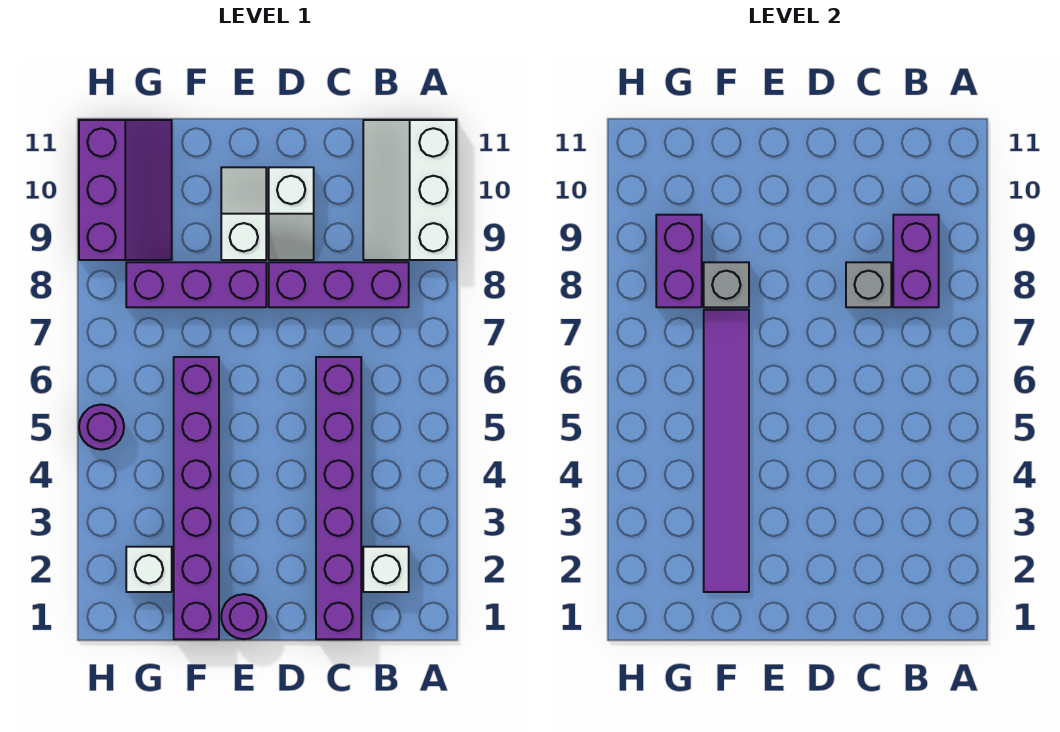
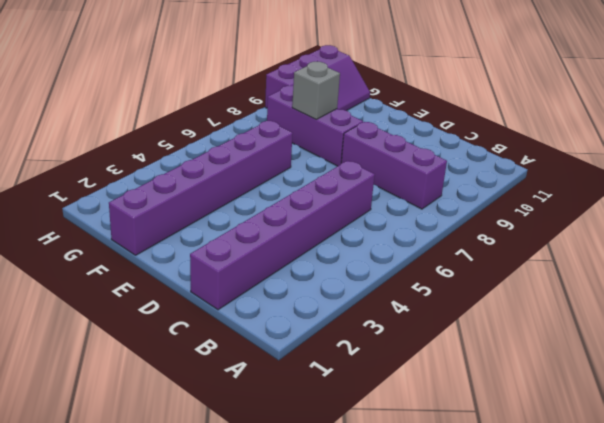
none -> white slope A9:B11 level 1 top A
none -> white brick B2 level 1
none -> white slope D9:D10 level 1 top 10

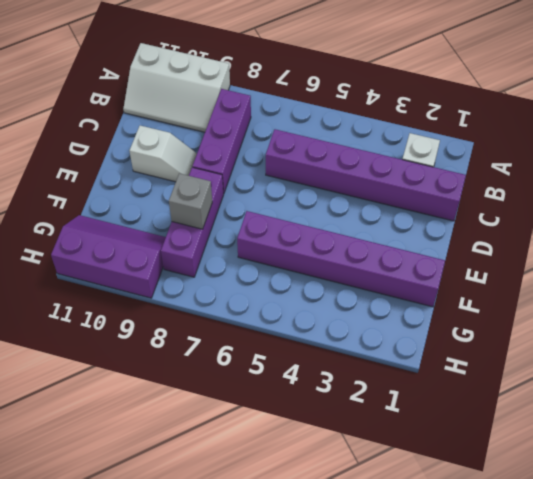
none -> purple round brick E1 level 1
none -> white slope E9:E10 level 1 top 9
none -> white brick G2 level 1

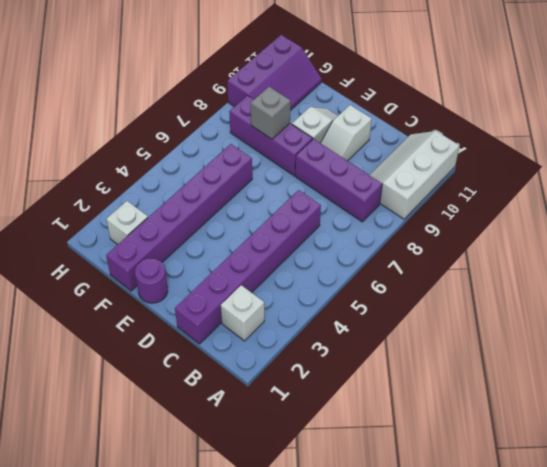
none -> purple round brick H5 level 1
none -> purple brick B8:B9 level 2
none -> grey brick C8 level 2

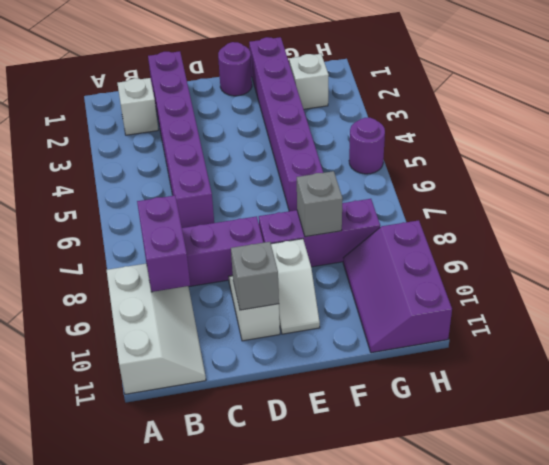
grey brick D10 level 2 -> grey brick C8 level 2
none -> purple tile F2:F7 level 2
none -> purple brick G8:G9 level 2

